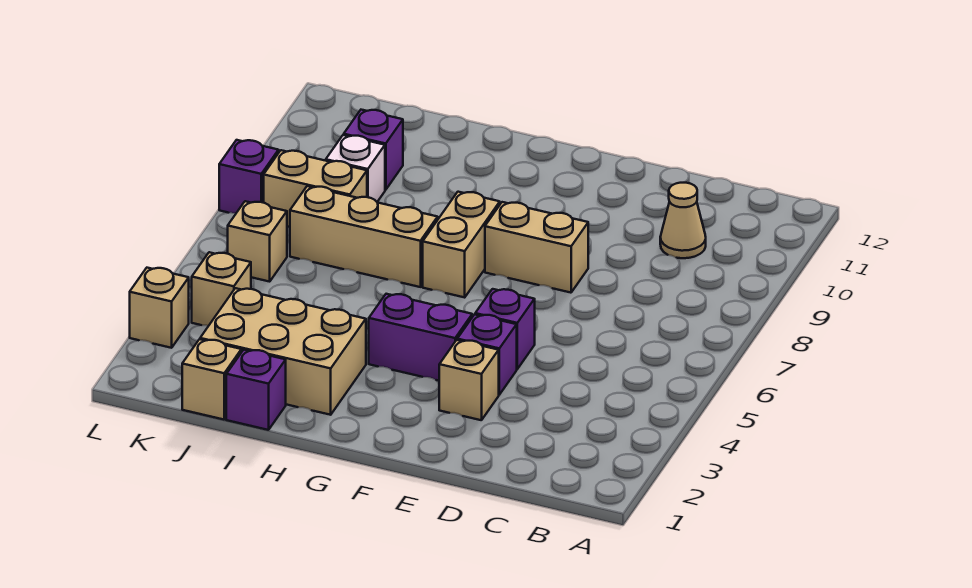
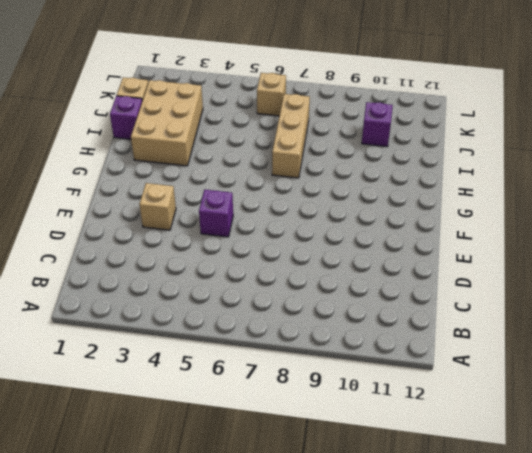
none -> tan cone C10 level 1
none -> purple brick E4 level 1
none -> tan brick E8:F8 level 1

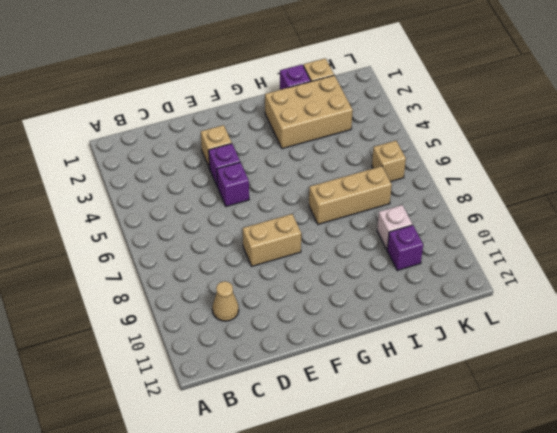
none -> purple brick F4:G4 level 1
none -> tan brick G7:G8 level 1
none -> tan brick J8:K8 level 1

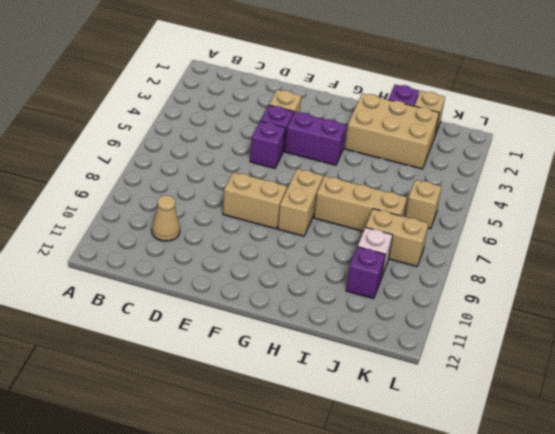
none -> tan brick K4 level 1
none -> tan brick L3 level 1
none -> purple brick L8 level 1

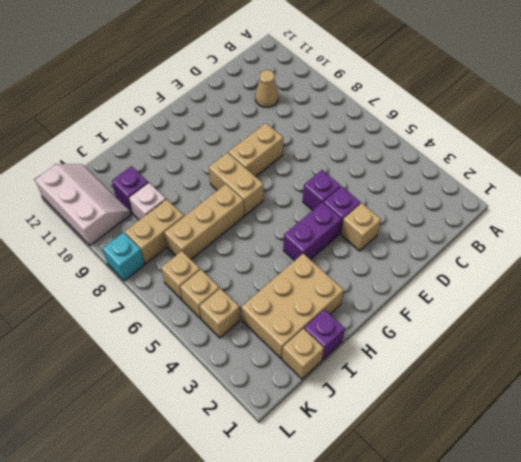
tan brick K5 level 1 -> tan brick L3 level 1
white slope K10:L12 level 1 top L -> none
cyan brick L8 level 1 -> purple brick L8 level 1

